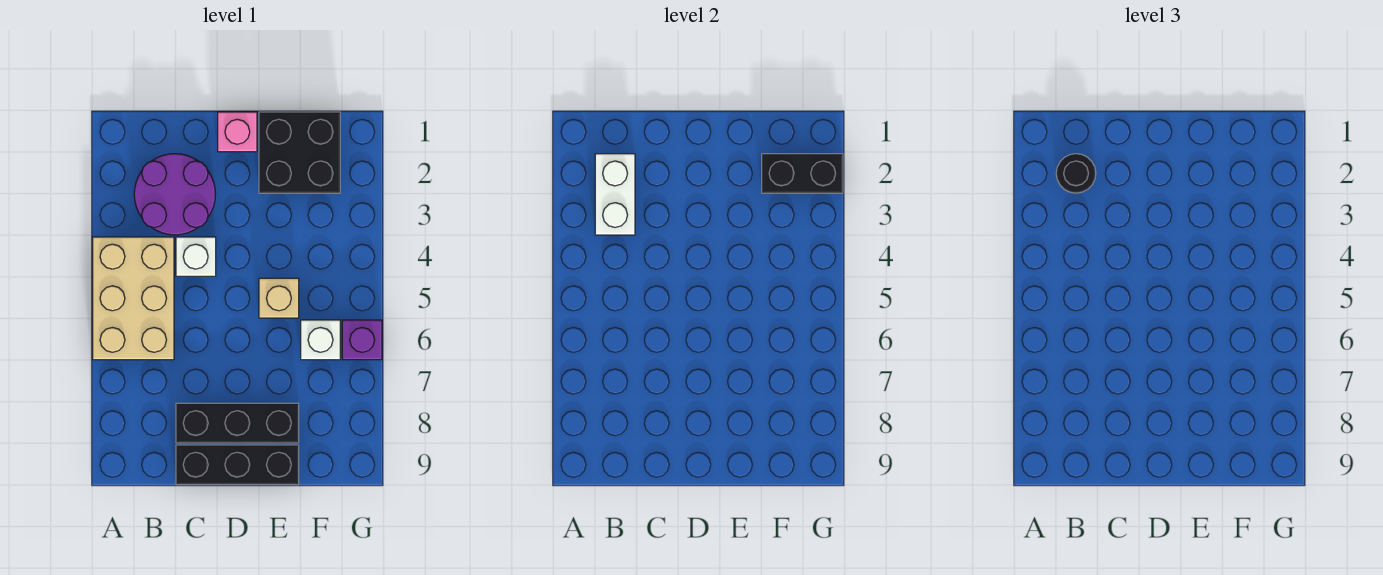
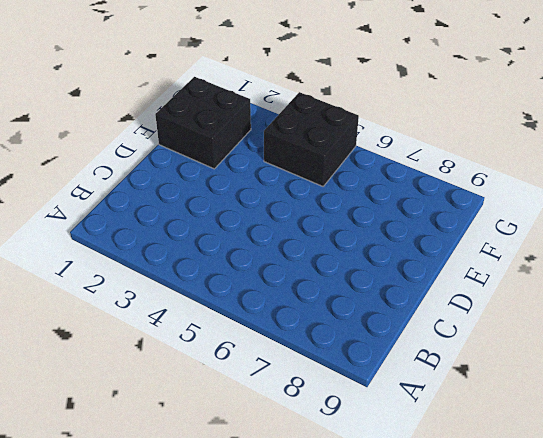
black brick F4:G5 level 1 -> none
none -> tan brick A4:B6 level 1
none -> purple round brick B2:C3 level 1
none -> white brick C4 level 1

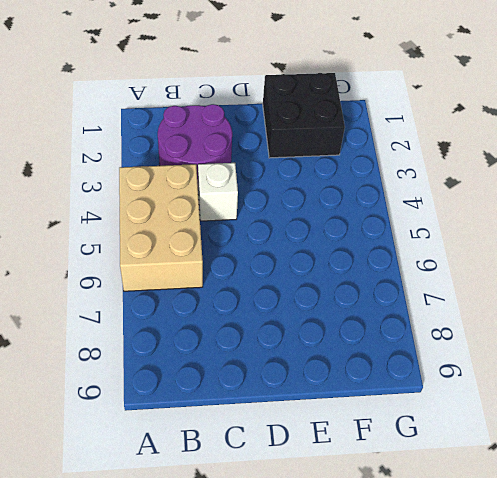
none -> black brick C8:E8 level 1
none -> black brick C9:E9 level 1
none -> pink brick D1 level 1

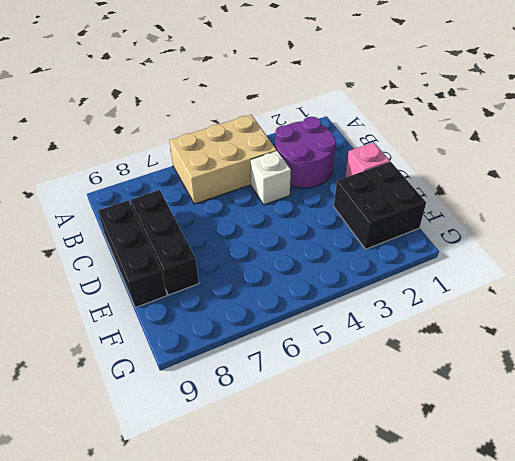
none -> tan brick E5 level 1
none -> white brick F6 level 1
none -> purple brick G6 level 1

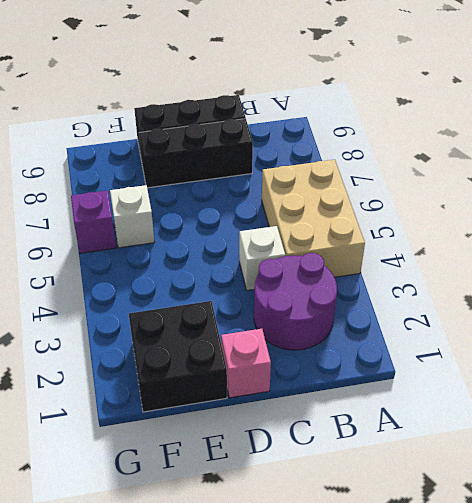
none -> tan brick E5 level 1
none -> white brick B2:B3 level 2
none -> black brick F2:G2 level 2

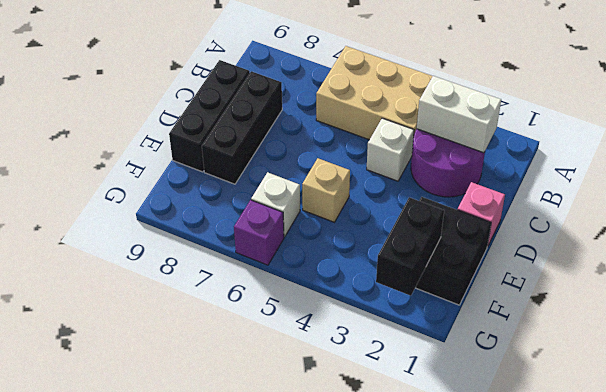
none -> black round brick B2 level 3

